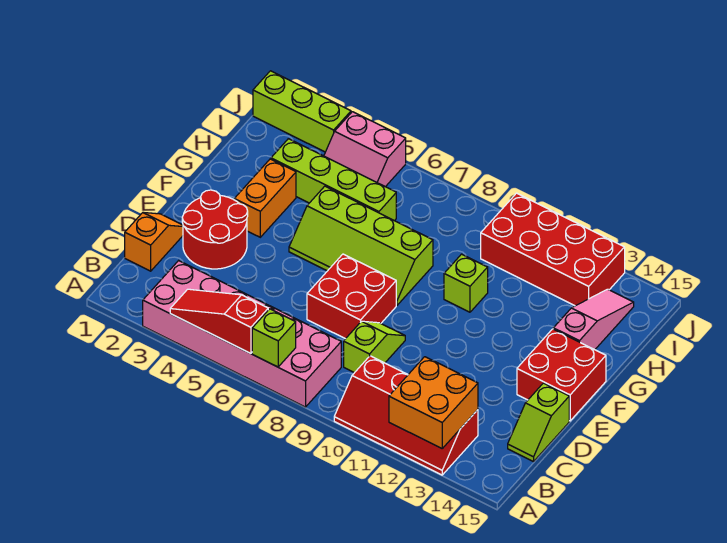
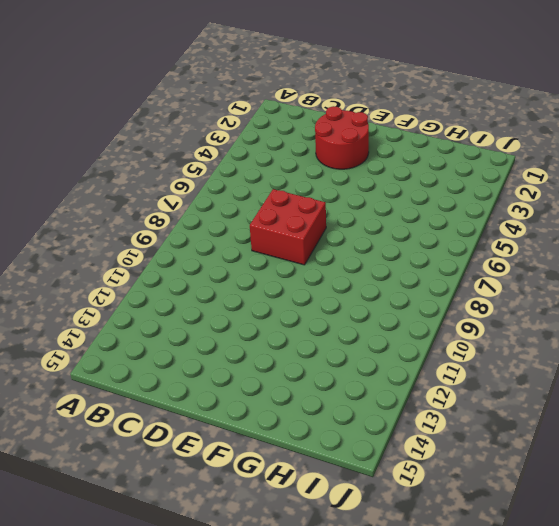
none -> pink brick A3:B8 level 1
none -> red slope A10:B13 level 1 top B
none -> orange slope C1:D1 level 1 top C

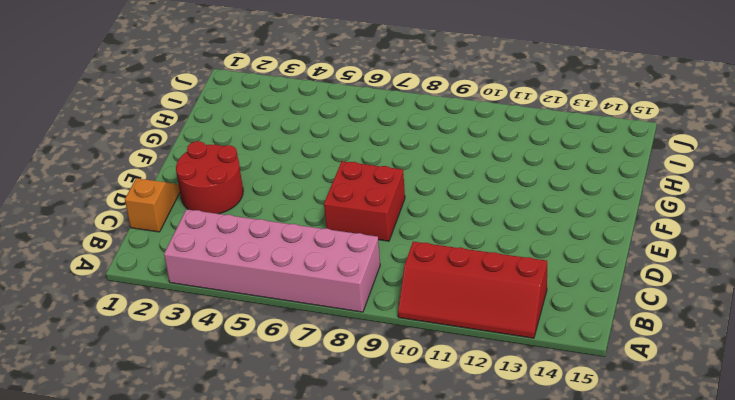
none -> lime slope C9:D9 level 1 top C
none -> lime slope C15:D15 level 1 top D
none -> red brick E14:F15 level 1

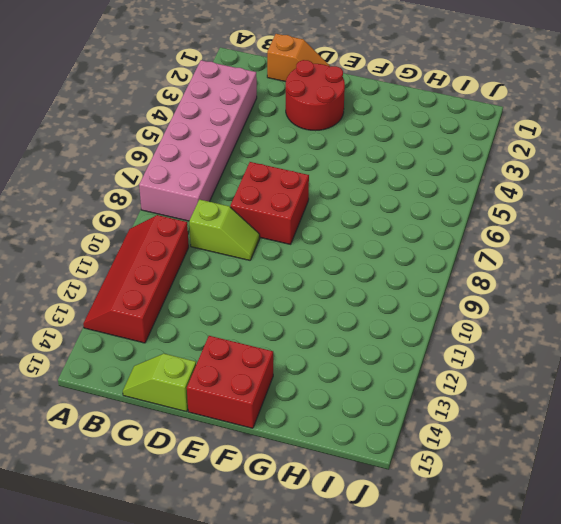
none -> orange brick F3:G3 level 1
none -> lime slope F5:G8 level 1 top G
none -> lime brick G10 level 1

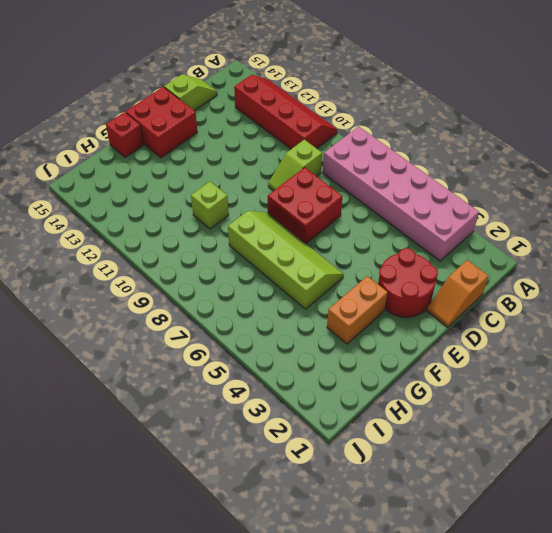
red brick G15 level 1 -> none
none -> pink slope G14:I14 level 1 top G
none -> lime brick H3:H6 level 1
none -> pink slope I4:J5 level 1 top J

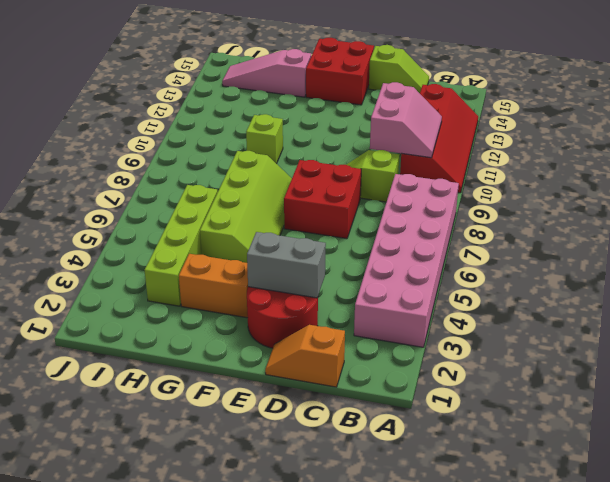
pink slope B10:C11 level 2 top C -> pink slope I4:J5 level 1 top J
grey brick D3:E3 level 2 -> none
none -> red brick I10:J13 level 1
none -> lime brick J1:J3 level 1
none -> red slope A4:A6 level 2 top 6

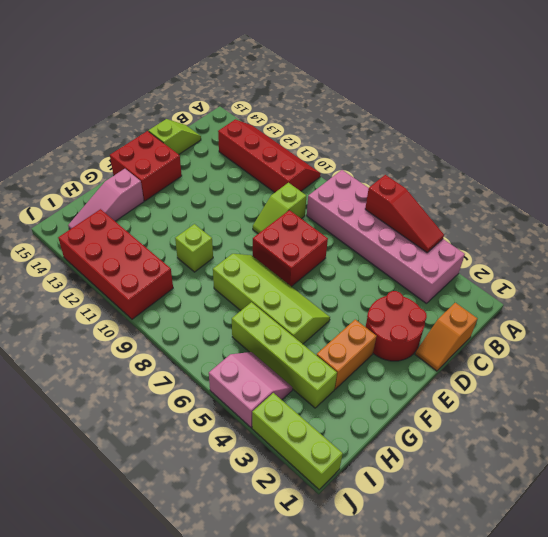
none -> lime brick A7 level 2
none -> orange brick A12:B13 level 2

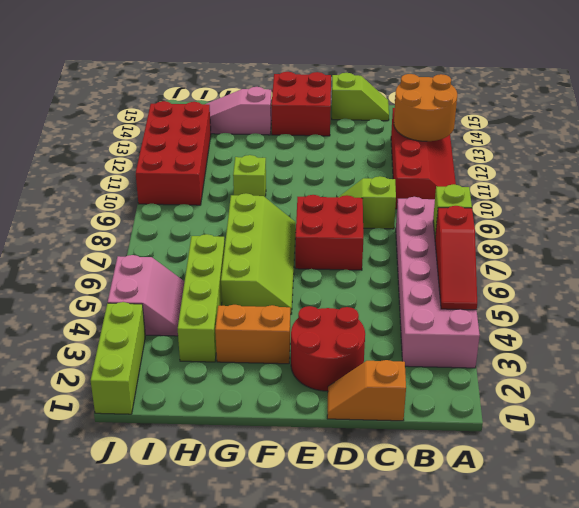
orange round brick A12:B13 level 2 -> orange brick A12:B13 level 2

